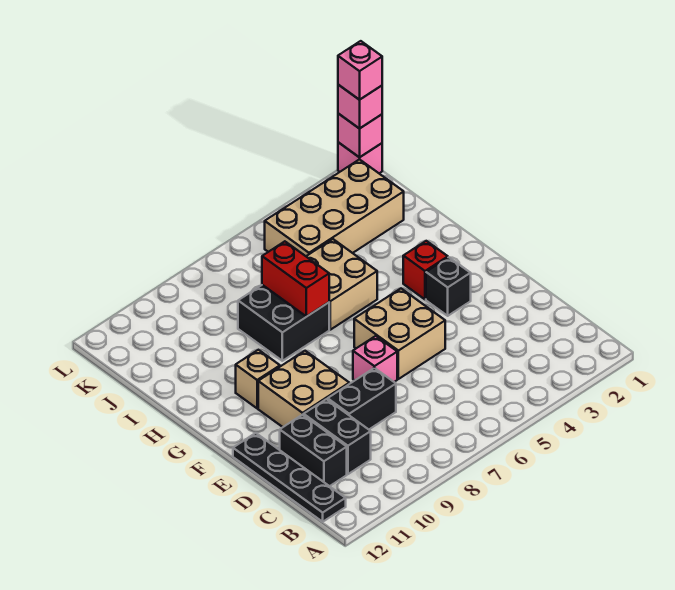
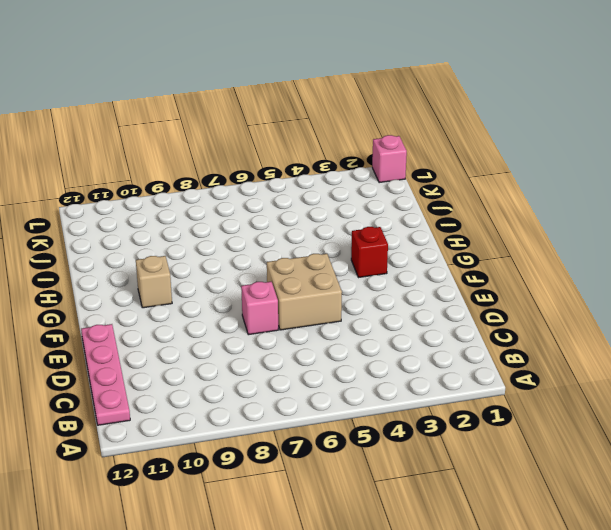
pink plate B12:E12 level 1 -> black plate B12:E12 level 1
none -> black brick C10:D10 level 1
none -> black brick C11:D11 level 1
none -> black brick D8:D9 level 1

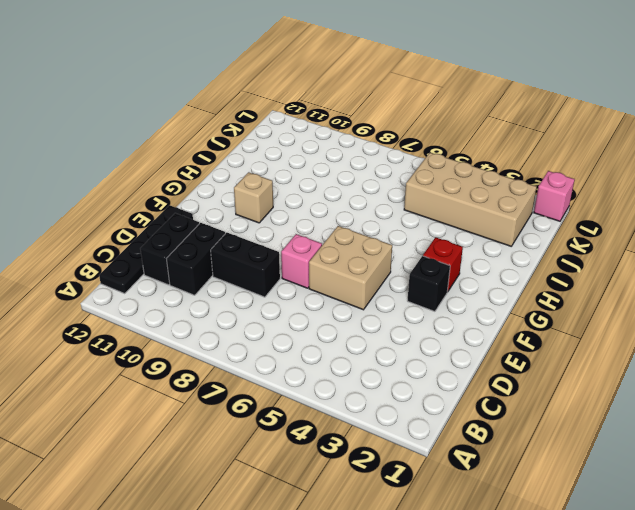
none -> tan brick E9:F10 level 1
none -> tan brick H5:I6 level 1
none -> black brick H7:I8 level 1

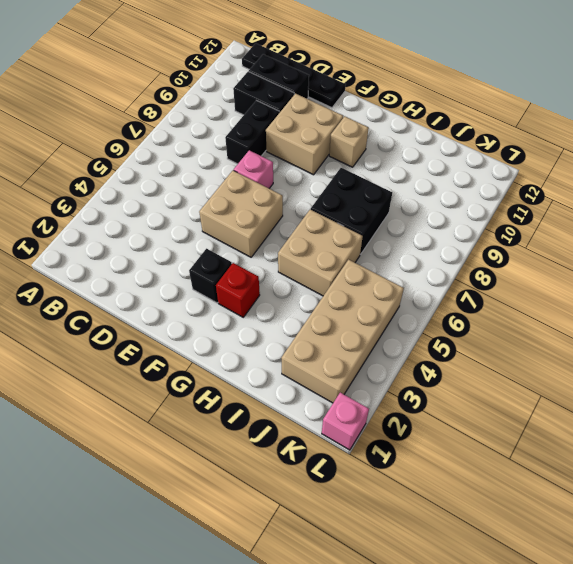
none -> red brick H7:I7 level 2
none -> pink brick L1 level 2
none -> pink brick L1 level 3

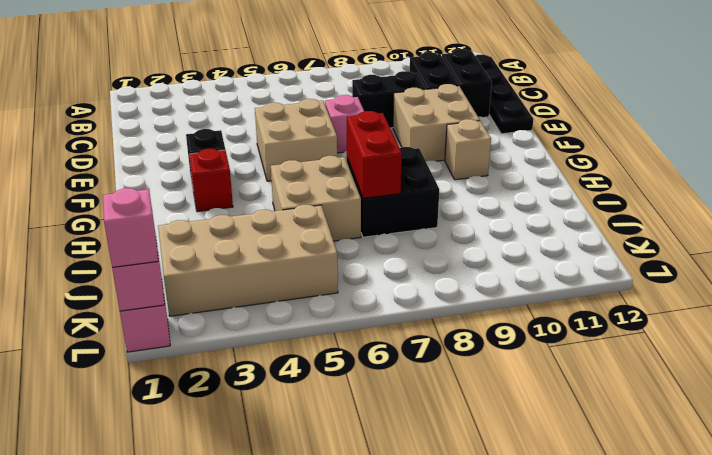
none -> pink brick L1 level 4

